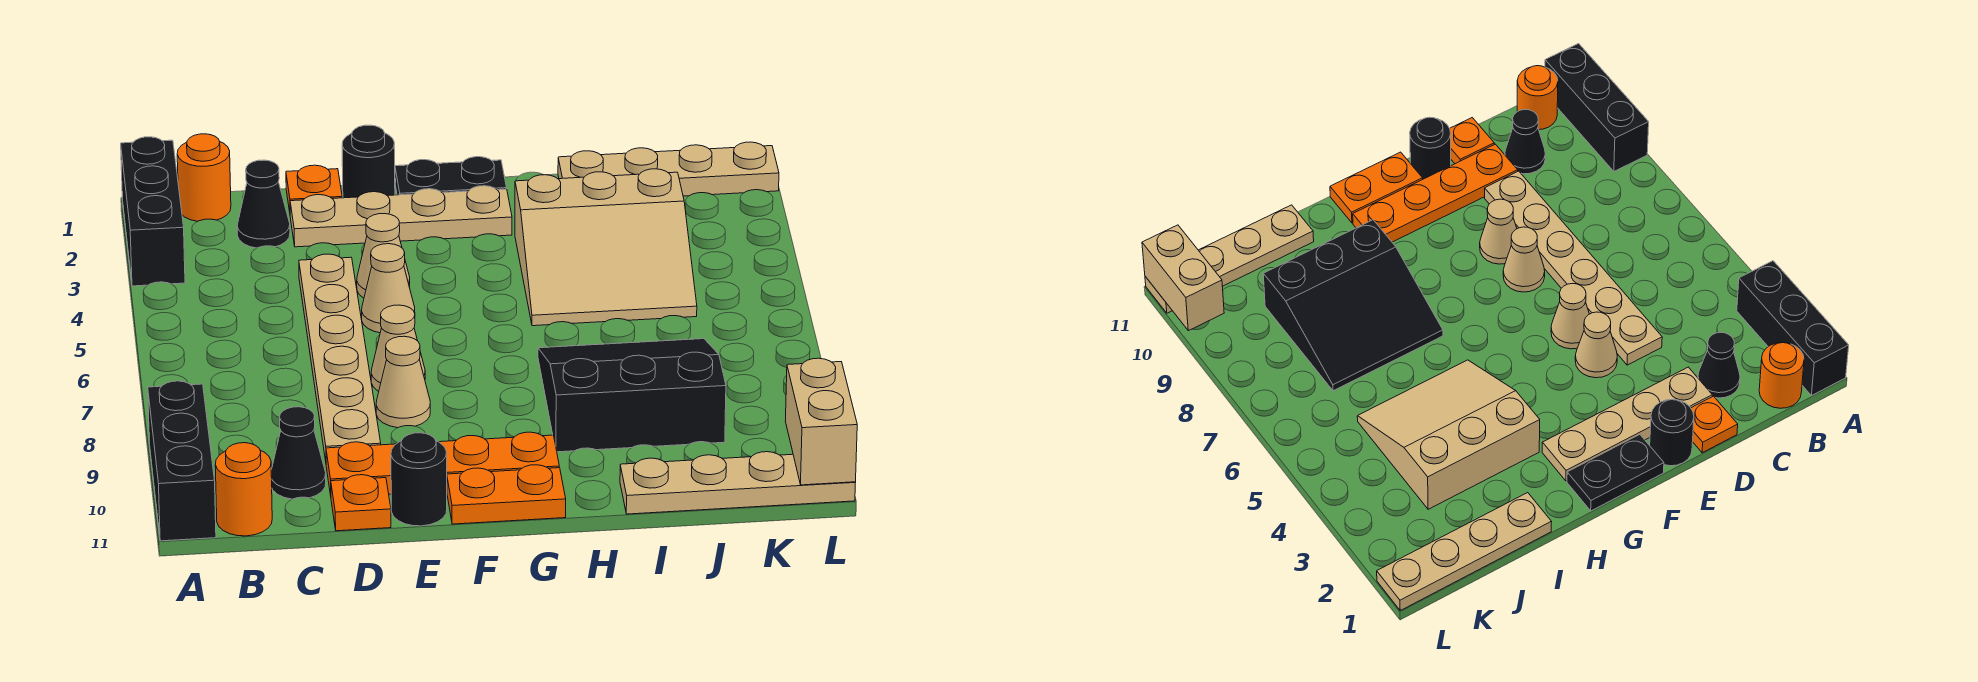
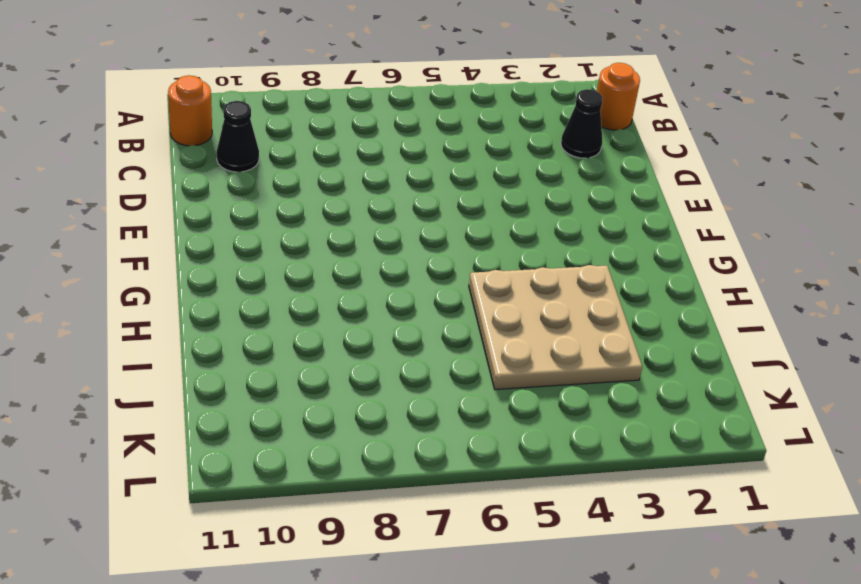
tan plate H3:J5 level 1 -> tan slope H3:J5 level 1 top 3
none -> black brick A1:A3 level 1
none -> black brick A9:A11 level 1
none -> orange plate D1 level 1

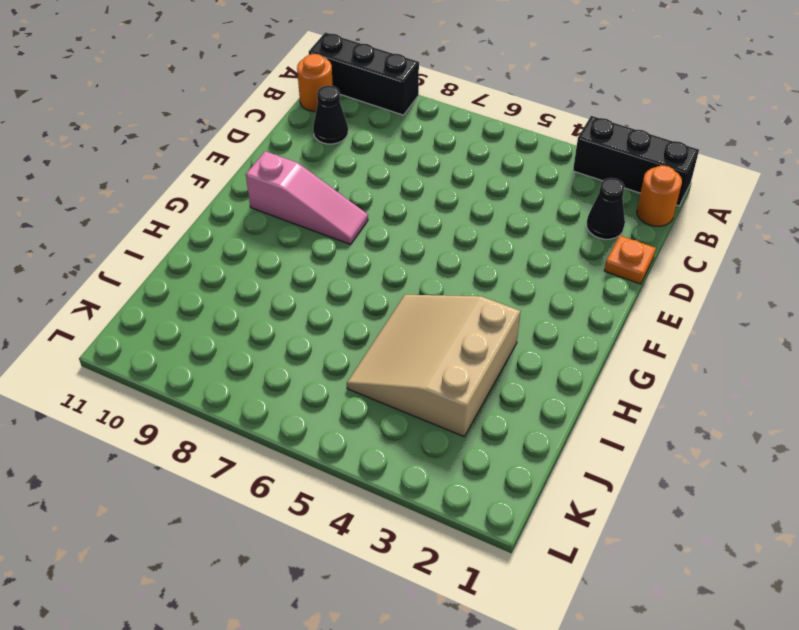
pink slope F8:F10 level 1 top 10 -> orange plate D10:G10 level 1
none -> tan plate D2:G2 level 1
none -> tan plate D4:D9 level 1
none -> orange plate D11 level 1

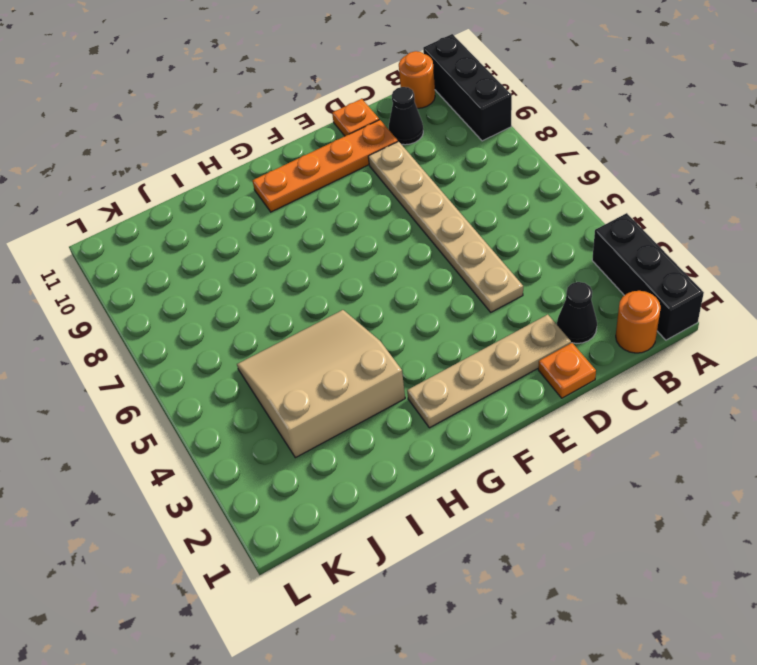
none -> black round brick E1 level 1
none -> tan cone E4 level 1
none -> tan cone E5 level 1

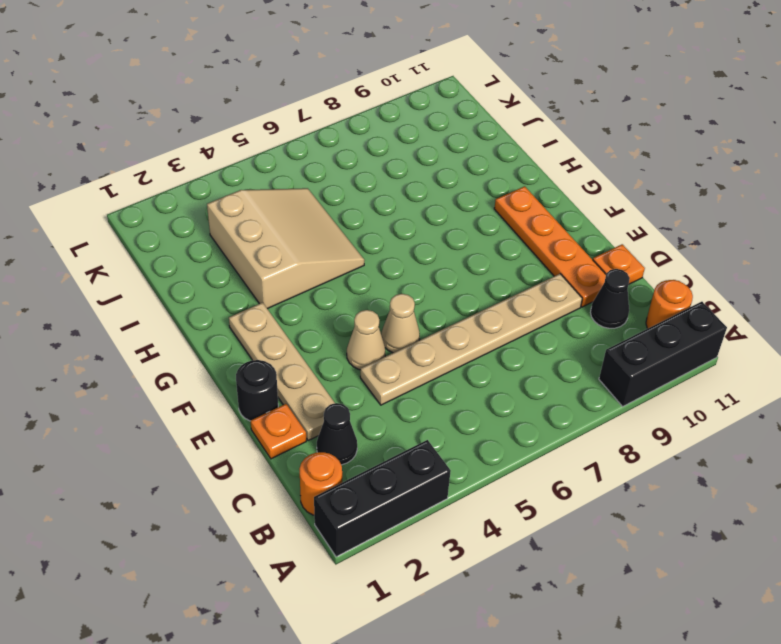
none -> tan cone E7 level 1
none -> tan cone E8 level 1
none -> black round brick E11 level 1

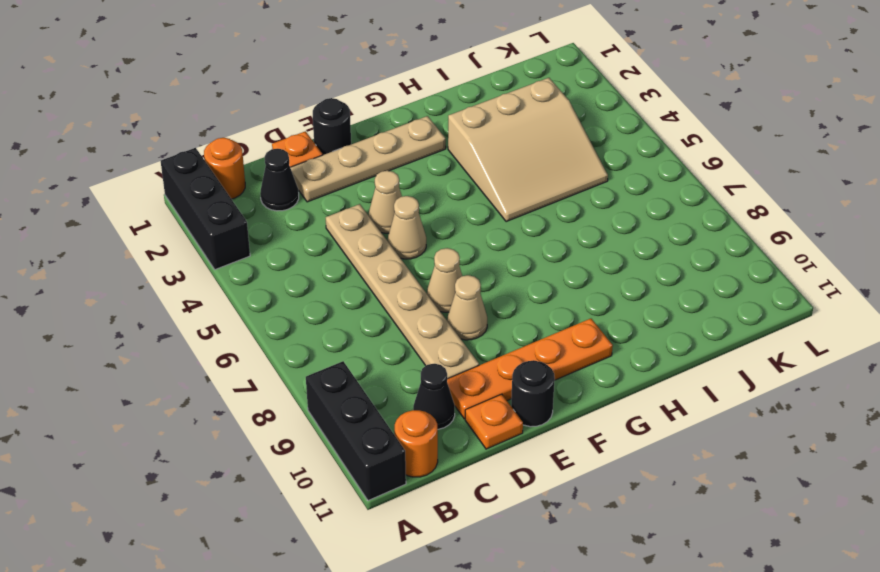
none -> black plate F1:G1 level 1
none -> orange plate F11:G11 level 1
none -> black slope H7:J9 level 1 top 9

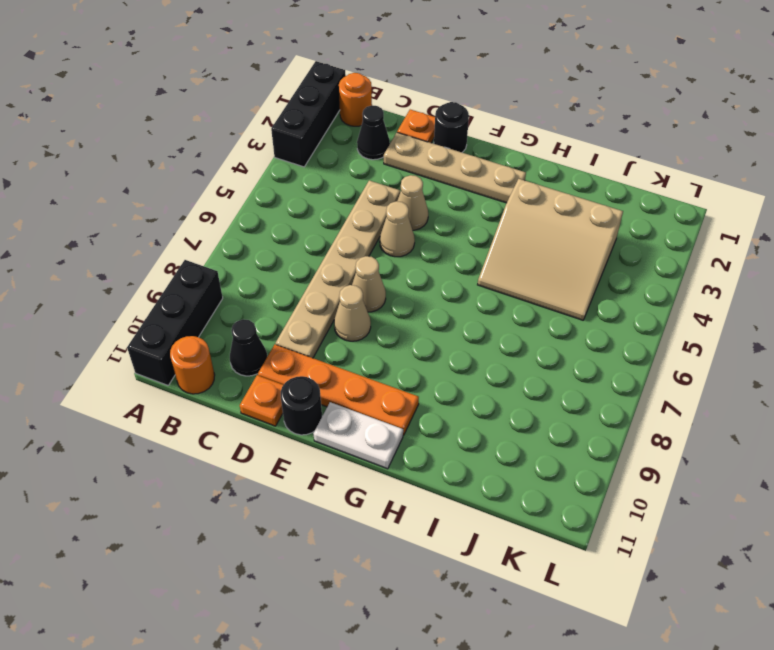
white plate F11:G11 level 1 -> orange plate F11:G11 level 1
none -> black plate F1:G1 level 1
none -> black slope H7:J9 level 1 top 9
none -> tan plate I1:L1 level 1

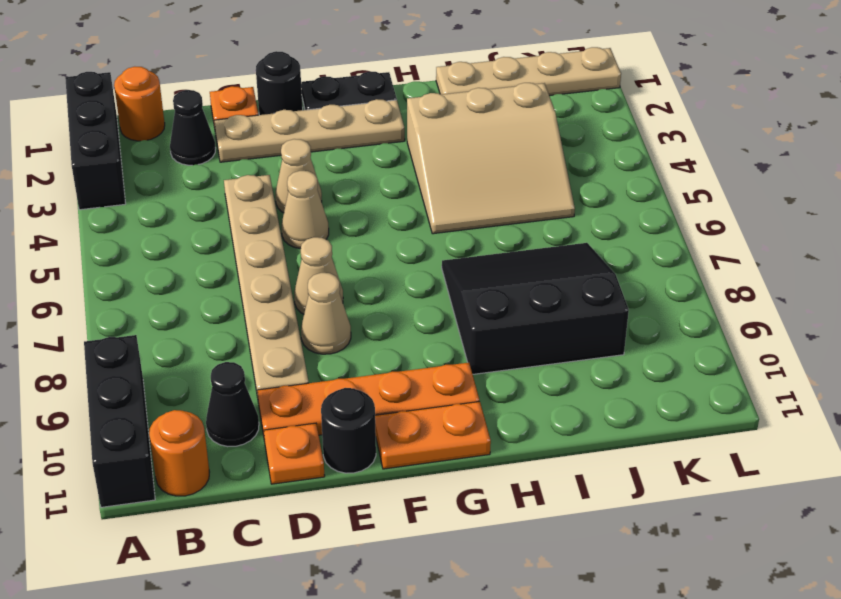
none -> tan plate I11:L11 level 1
none -> tan brick L10:L11 level 2

